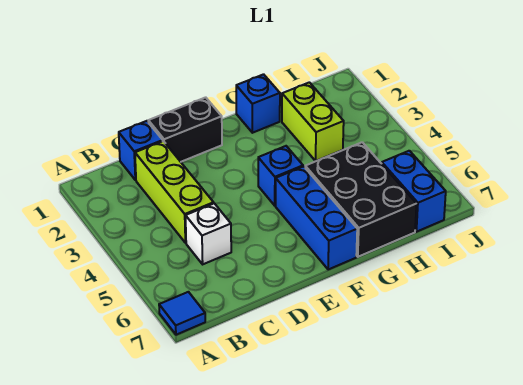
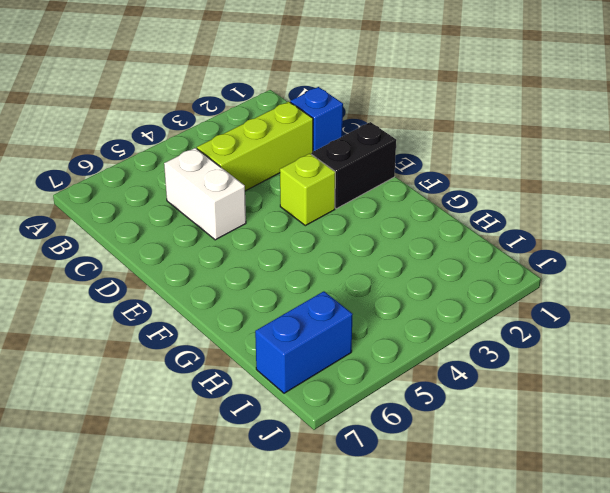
white brick C5:D5 level 1 -> white brick C5 level 1
black brick E1:E2 level 1 -> black brick D1:E1 level 1
lime brick E3 level 1 -> none
none -> blue tile A7 level 1
none -> blue brick F4 level 1

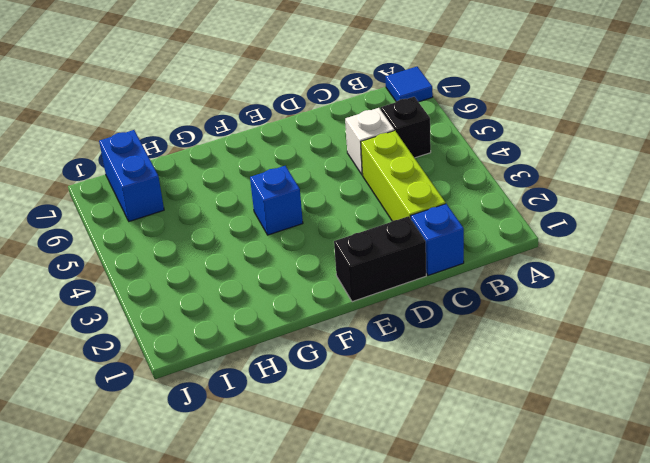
black brick B5 level 1 -> none
none -> blue brick F5:F7 level 1
none -> blue brick G1 level 1

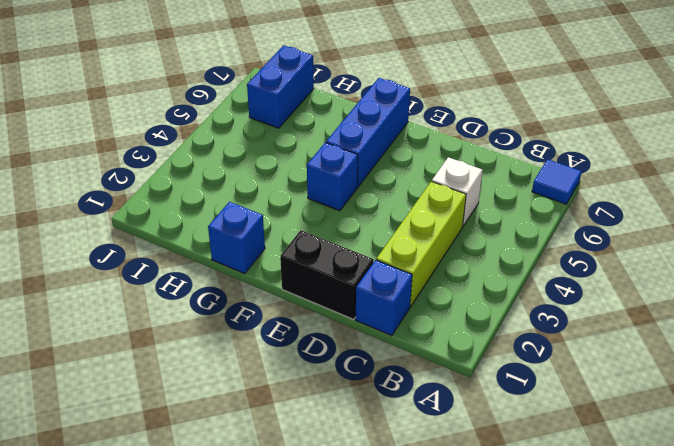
none -> black brick G5:H7 level 1
none -> lime brick H2:H3 level 1

